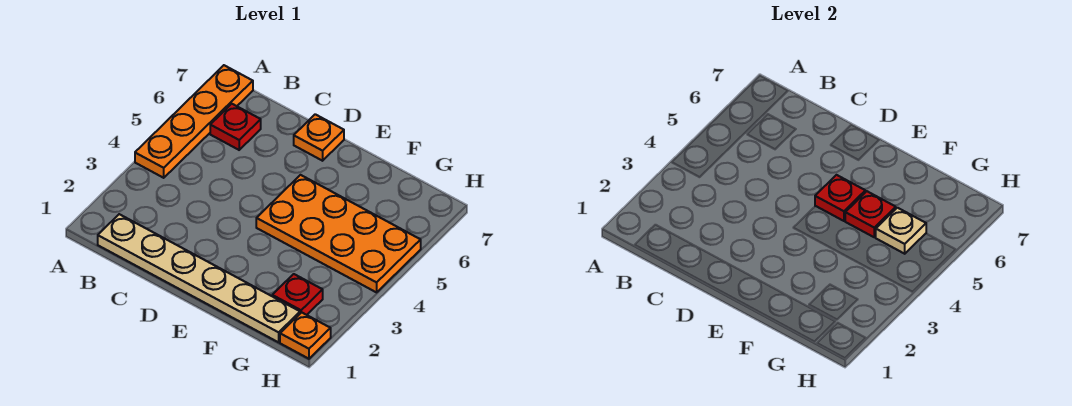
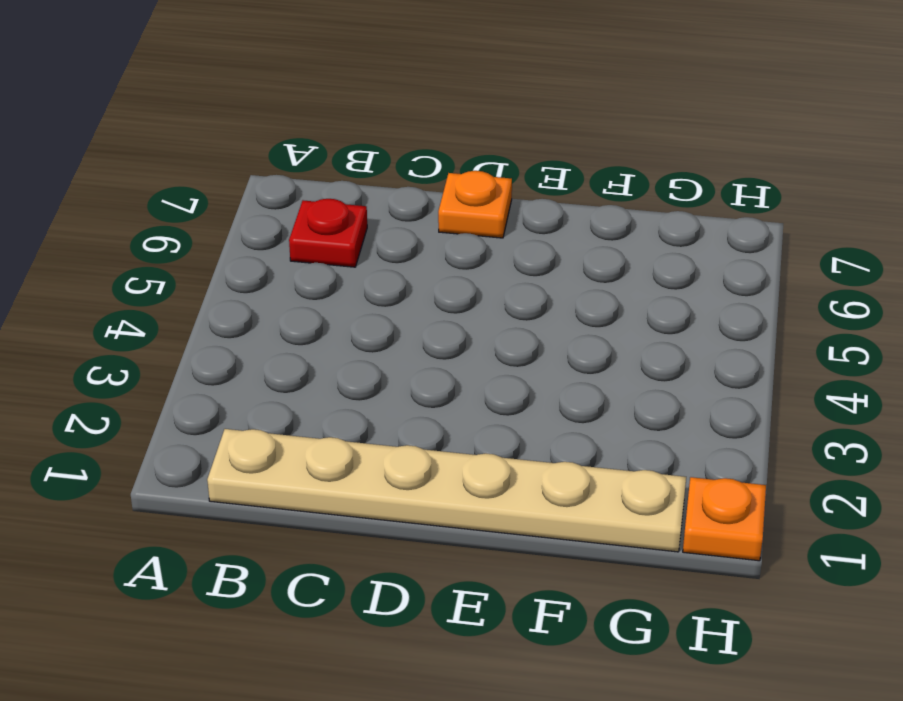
none -> orange plate A4:A7 level 1
none -> orange plate E4:H5 level 1

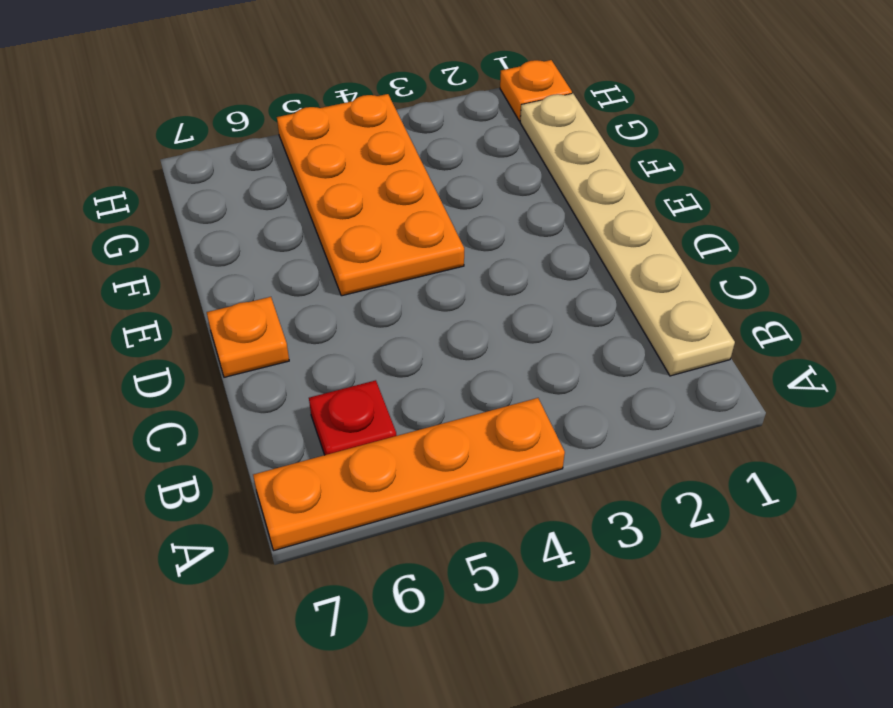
none -> red plate G2 level 1
none -> red plate E5 level 2

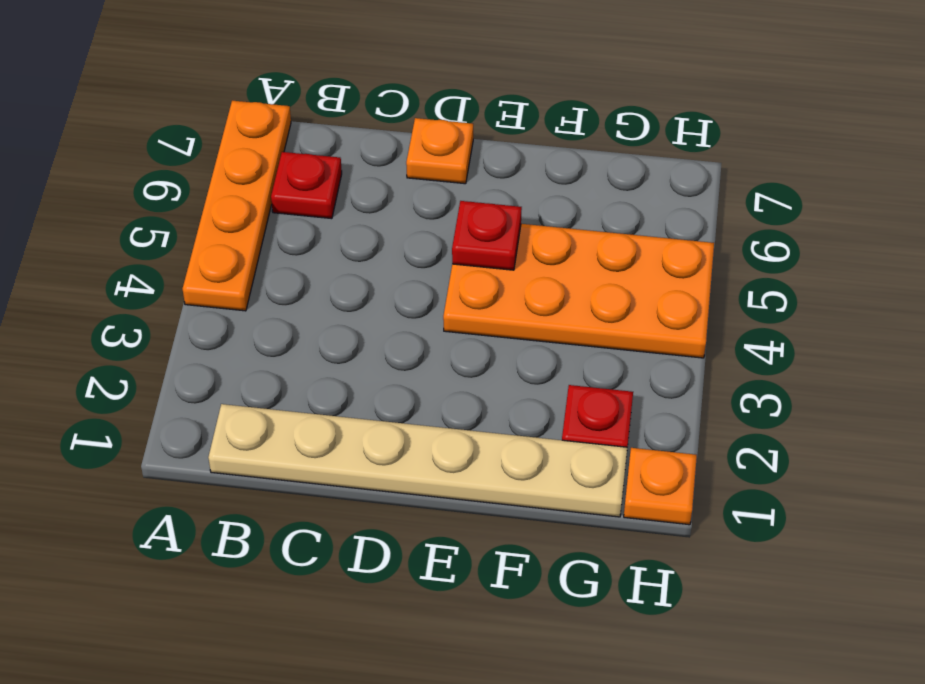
none -> red plate F5 level 2
none -> tan plate G5 level 2

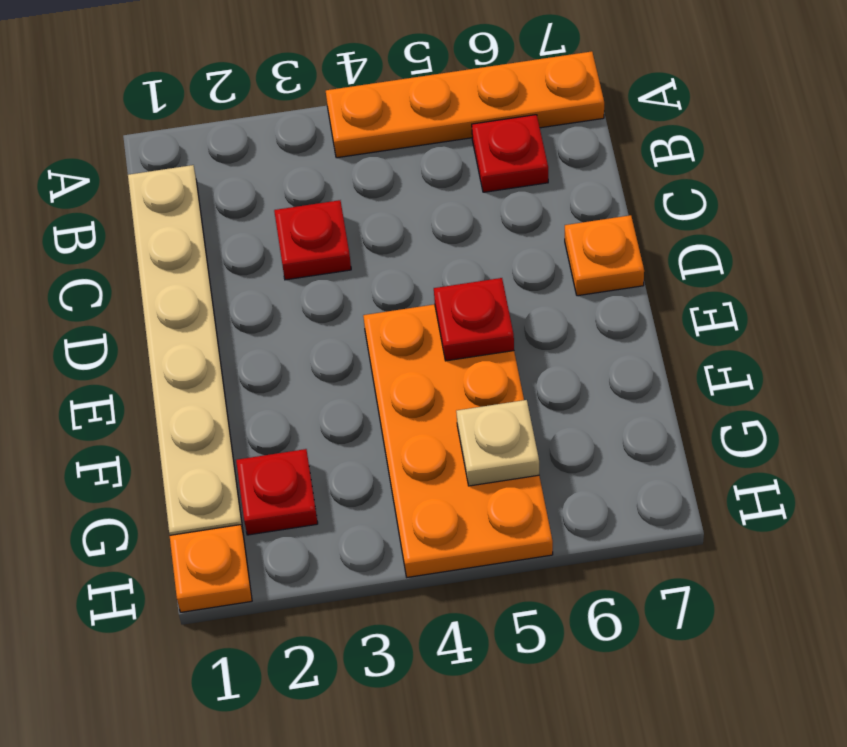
red plate C3 level 1 -> red plate F5 level 2

